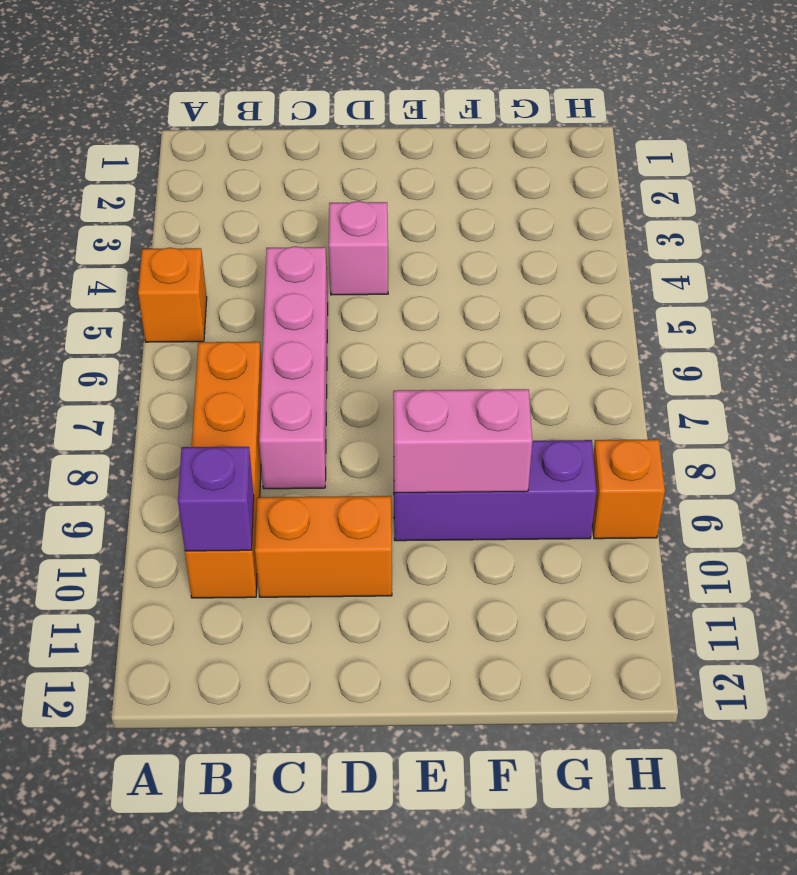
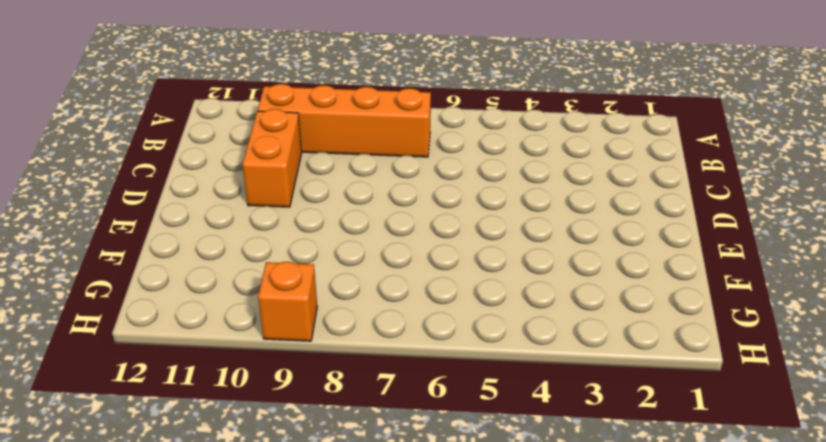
none -> orange brick A5 level 1
none -> pink brick C5:C8 level 1

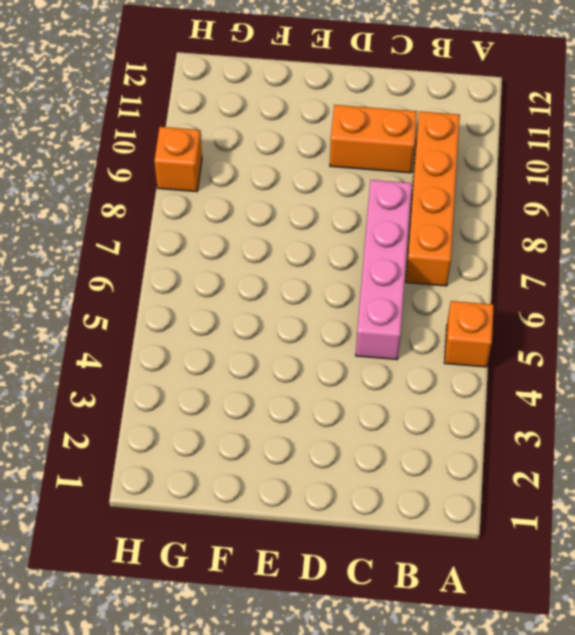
none -> pink brick D4 level 1
none -> purple brick E9:G9 level 1

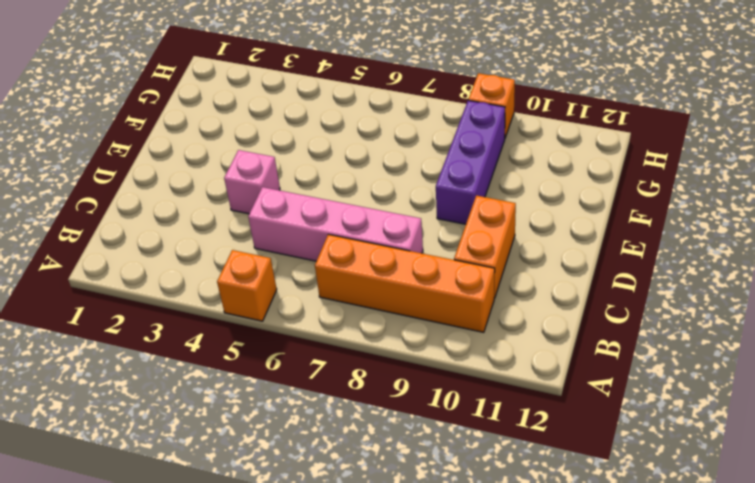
none -> purple brick B10 level 2
none -> pink brick E9:F9 level 2

